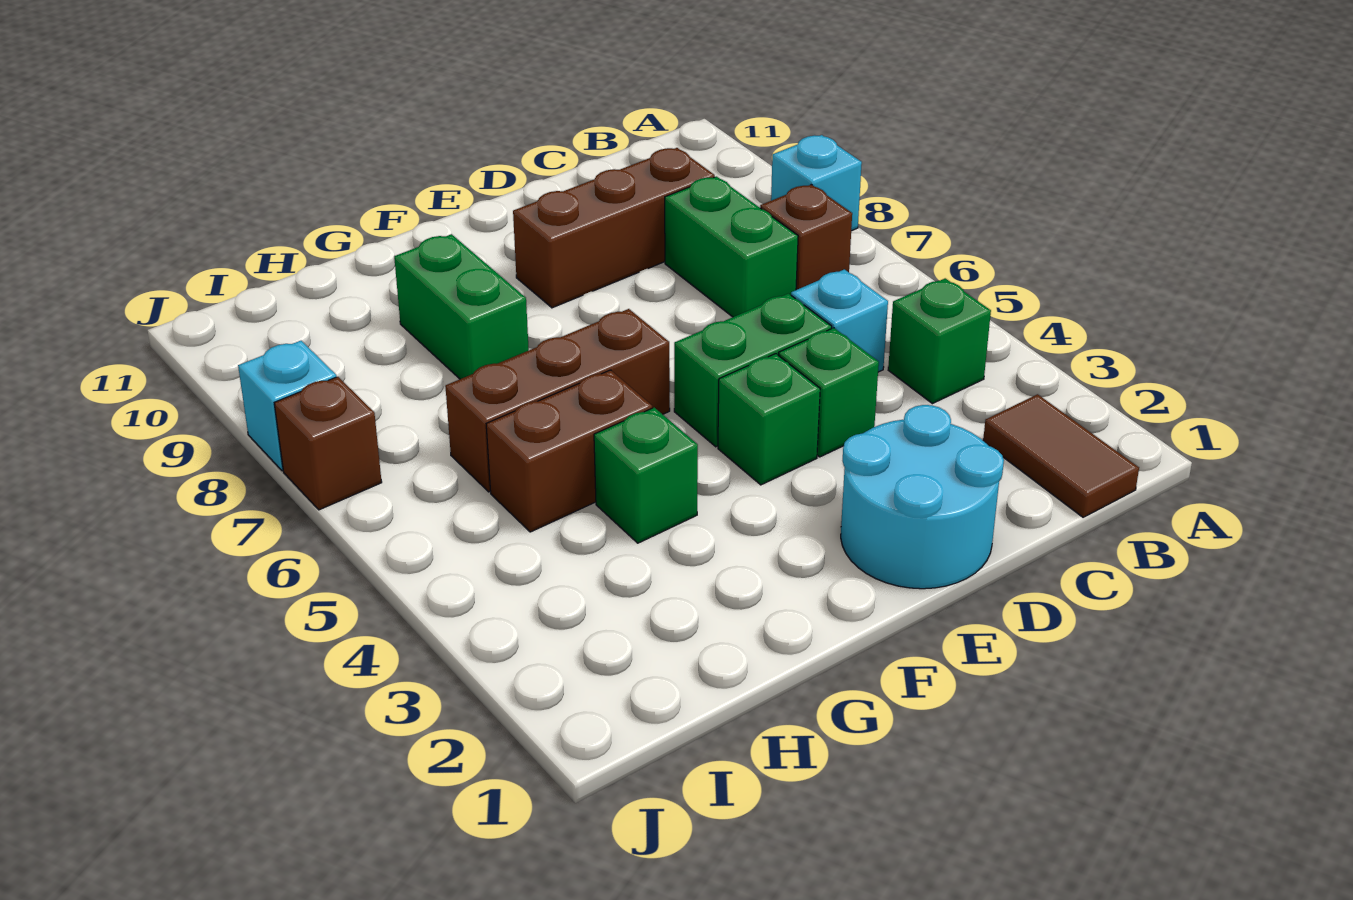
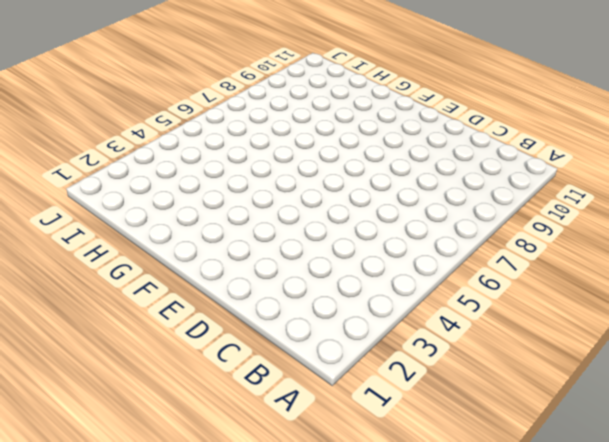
none -> cyan brick A8 level 1
none -> brown tile B1:B2 level 1
none -> green brick B4 level 1

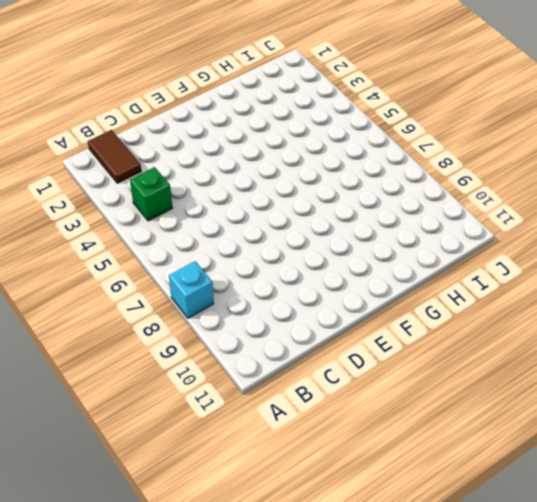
none -> brown brick B7 level 1
none -> cyan brick C5 level 1
none -> green brick C7:C8 level 1

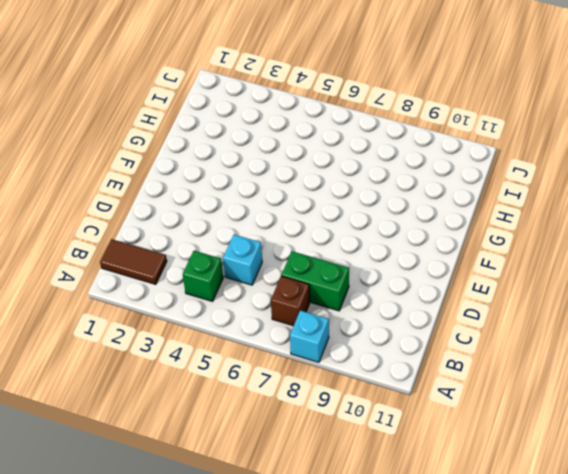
none -> brown brick C9:E9 level 1
none -> cyan round brick D1:E2 level 1
none -> green brick D4 level 1

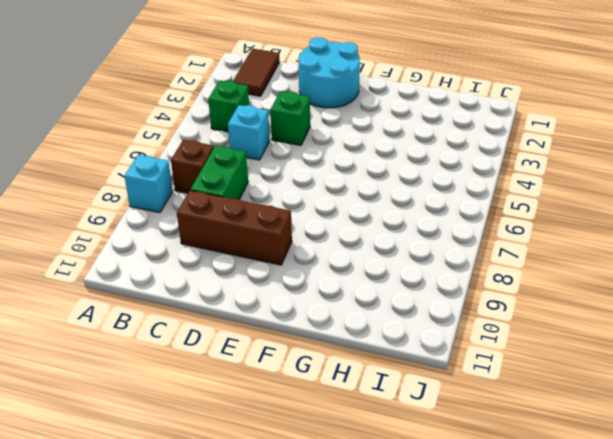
none -> green brick D5:E5 level 1
none -> green brick E4 level 1
none -> brown brick F6:H6 level 1

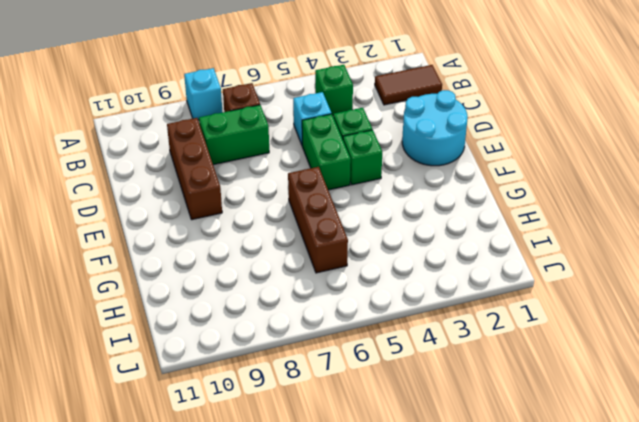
none -> green brick G4 level 1
none -> brown brick G5:H5 level 1
none -> green brick G8:G9 level 1

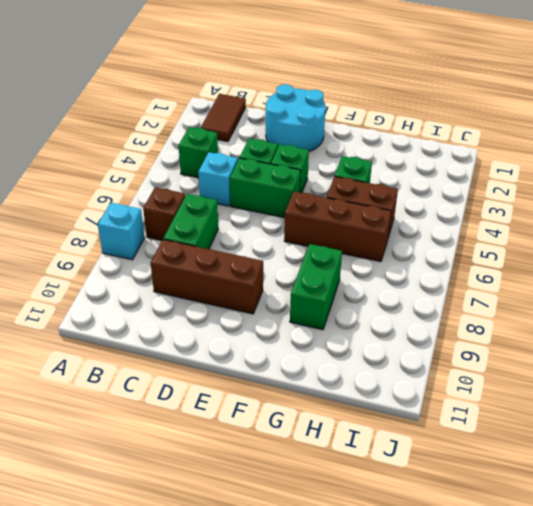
none -> brown brick J7 level 1
none -> cyan brick J8 level 1

